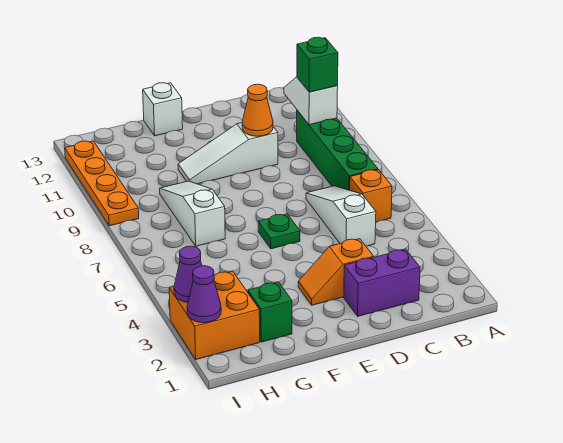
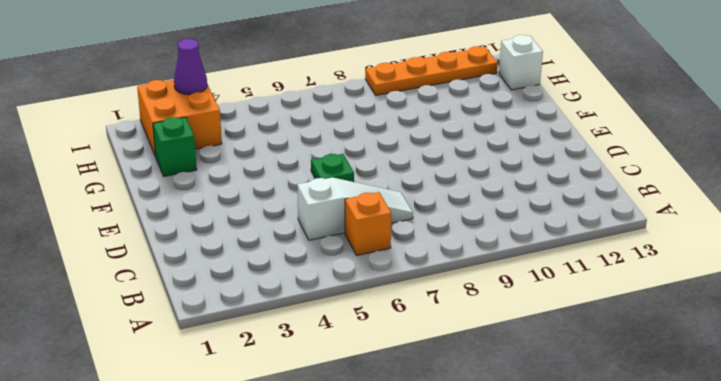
white brick H13 level 1 -> white brick F13 level 1
none -> green brick B7:B10 level 1
none -> purple brick C2:D2 level 1
none -> orange slope D3:E3 level 1 top D

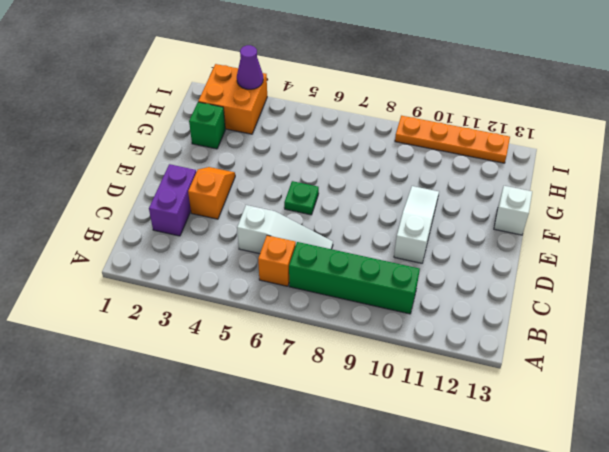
none -> white slope G7:G9 level 1 top 7
none -> white slope B10:B11 level 2 top 10
none -> orange cone D10 level 2

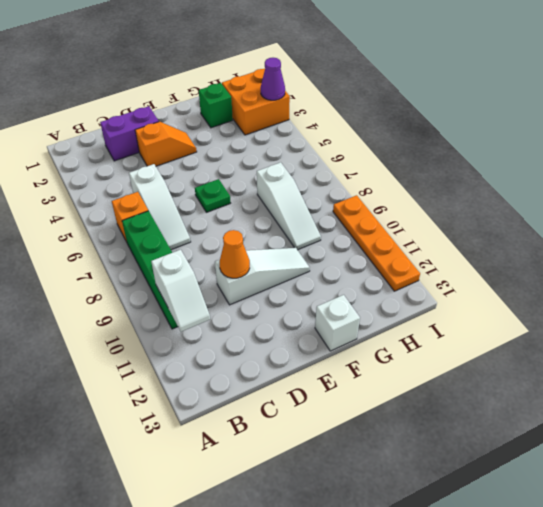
none -> purple cone I2 level 2
none -> green brick B10 level 3

